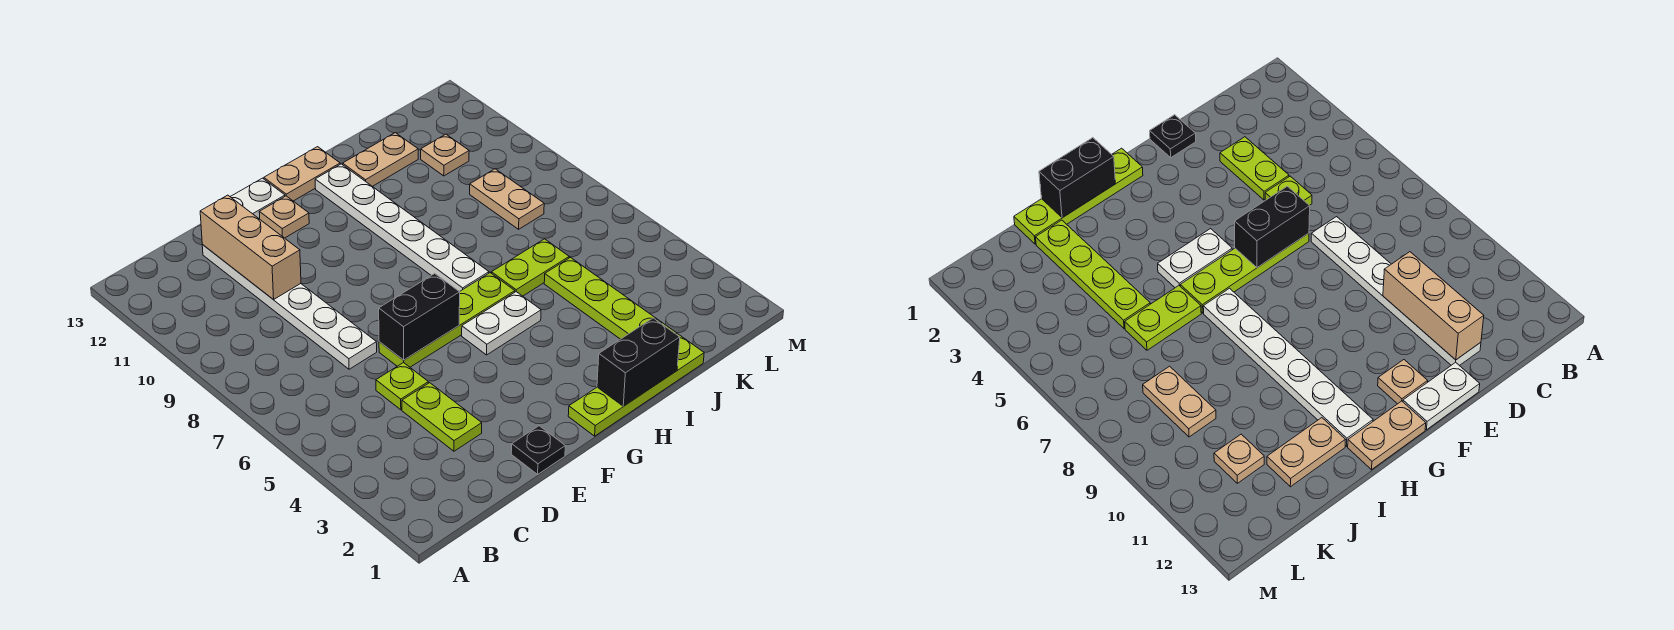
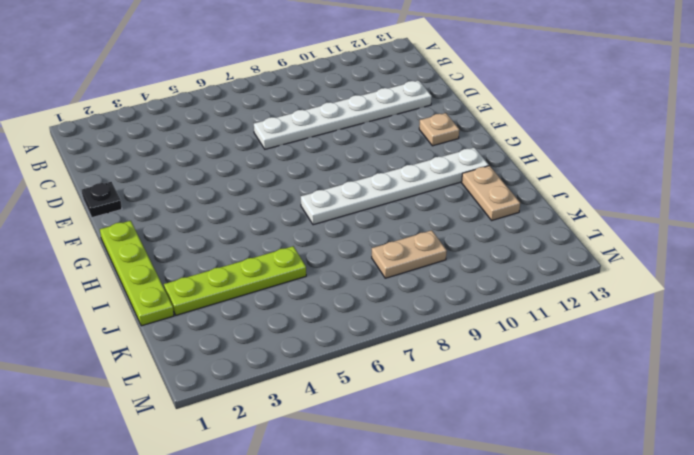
none -> lime plate D3:D4 level 1
none -> lime plate D5 level 1
none -> lime plate E6:H6 level 1

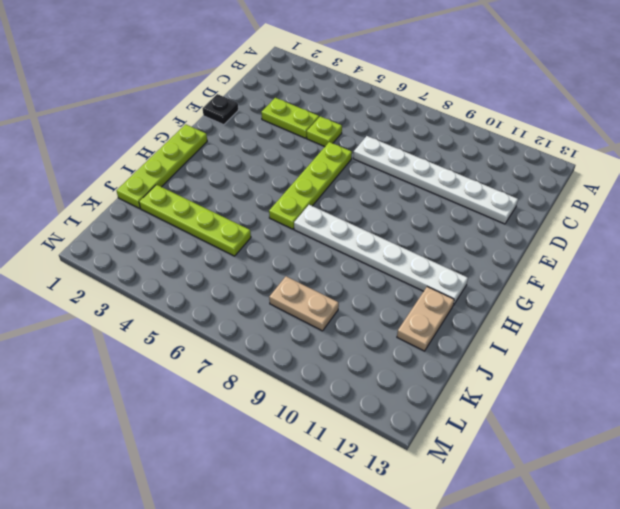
none -> white plate E13:F13 level 1
none -> tan plate F12 level 1
none -> white plate G5:H5 level 1

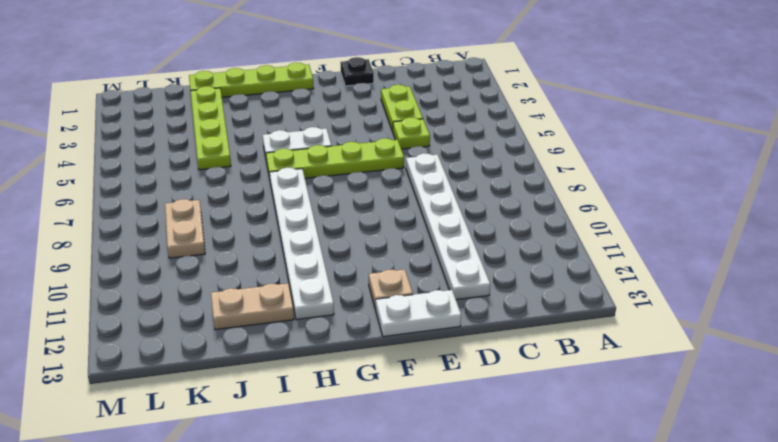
none -> tan plate G13:H13 level 1
none -> lime plate I6:J6 level 1
none -> tan plate K11 level 1

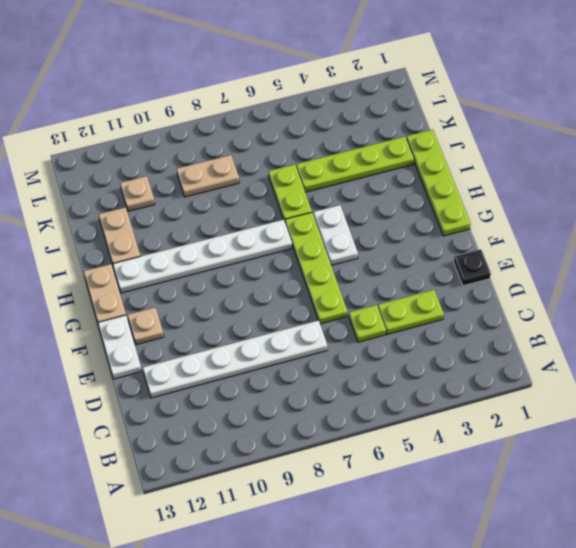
none -> tan brick D10:D12 level 2
none -> black brick E6:F6 level 2
none -> black brick H1:I1 level 2

